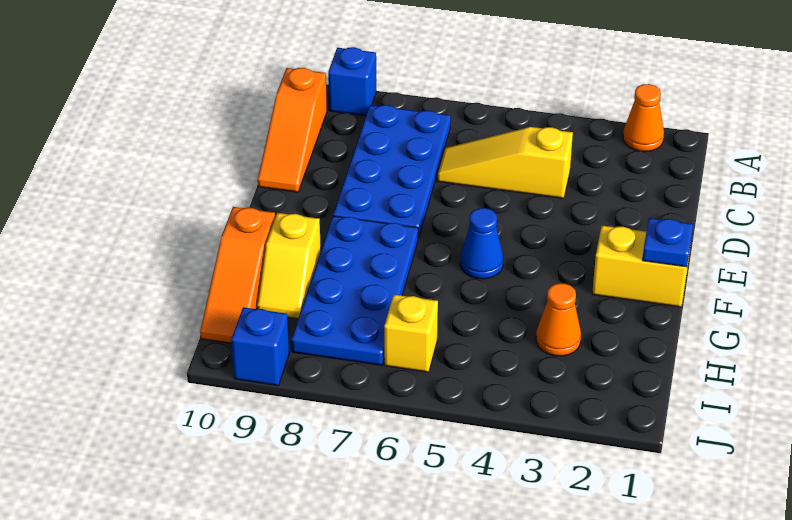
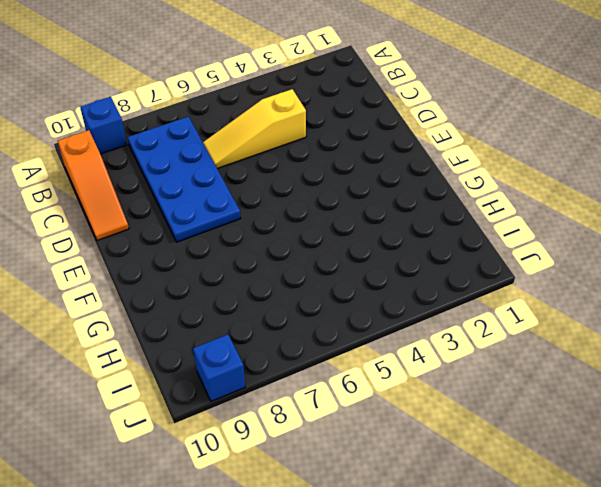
none -> orange cone A2 level 1
none -> yellow brick F1:F2 level 1
none -> blue cone F5 level 1

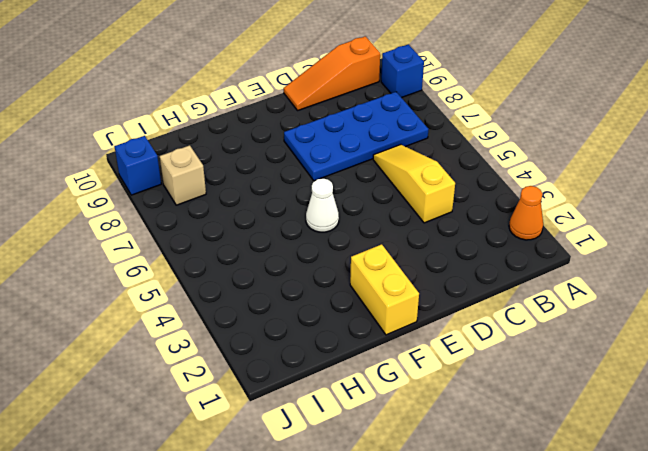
white cone F5 level 1 -> blue cone F5 level 1
tan brick I8 level 1 -> blue plate F7:I8 level 1
none -> yellow slope G9:H9 level 1 top G
none -> orange slope G10:I10 level 1 top G
none -> orange cone H3 level 1

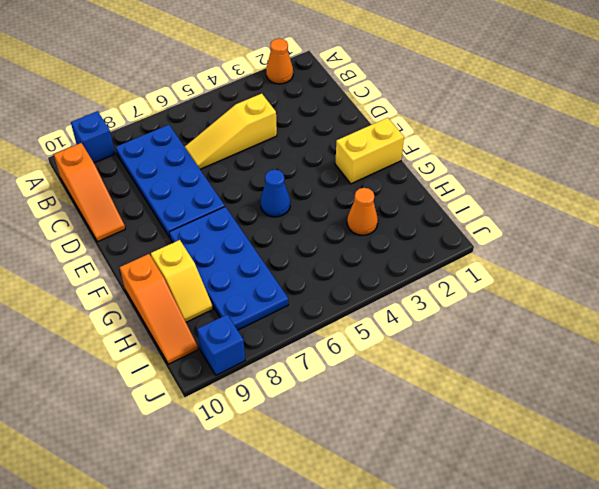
none -> yellow brick I6 level 1
none -> blue plate F1 level 2

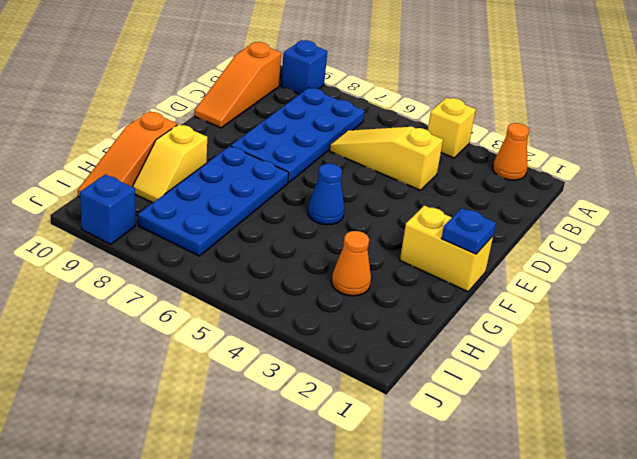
yellow brick A4 level 1 -> yellow brick I6 level 1

